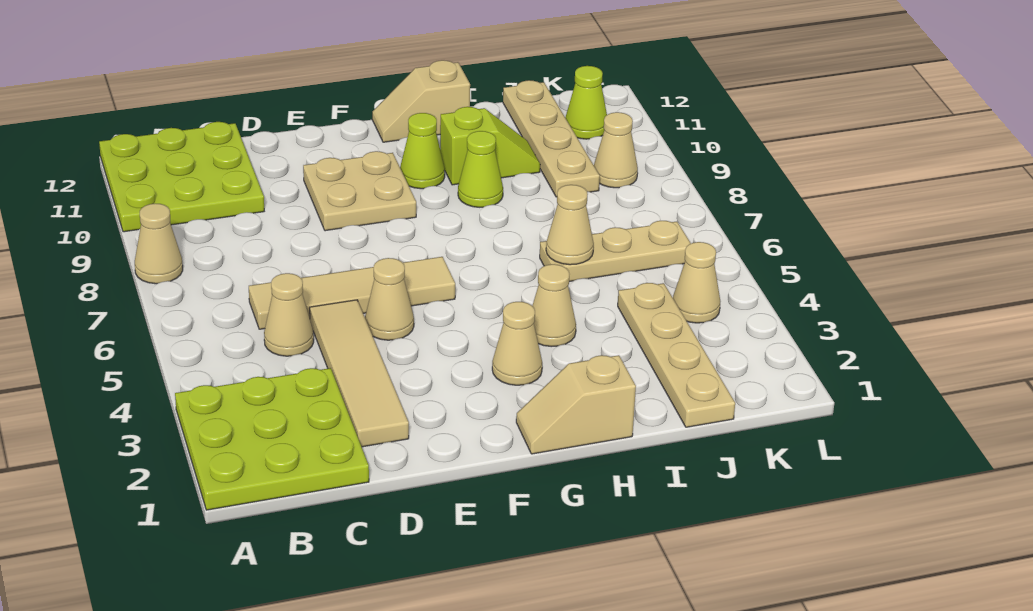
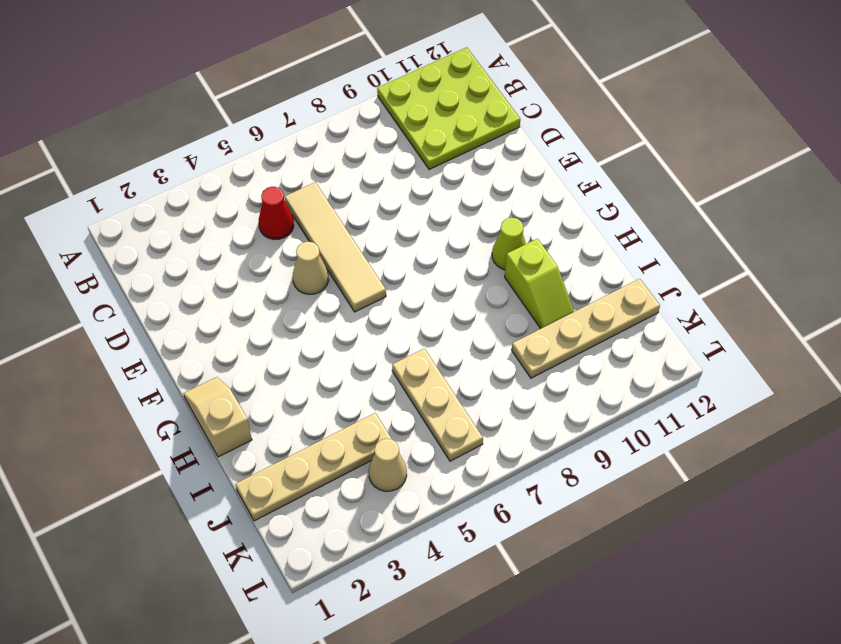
red cone C5 level 1 -> tan cone C5 level 1
none -> lime plate A1:C3 level 1
none -> tan cone A8 level 1
none -> tan tile D2:D5 level 1

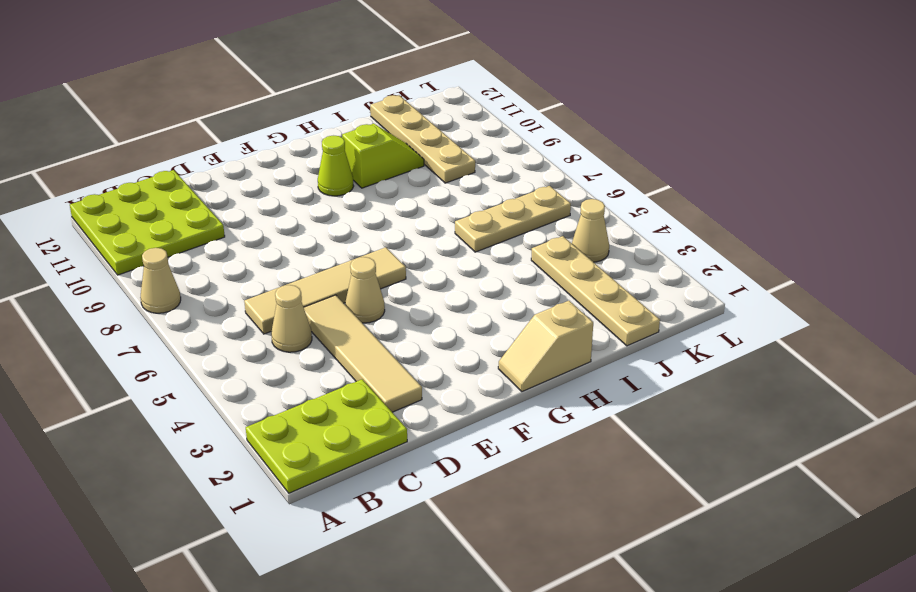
lime plate A1:C2 level 1 -> lime plate A1:C3 level 1
none -> tan plate E9:F10 level 1
none -> tan cone G3 level 1
none -> tan slope G12:H12 level 1 top H

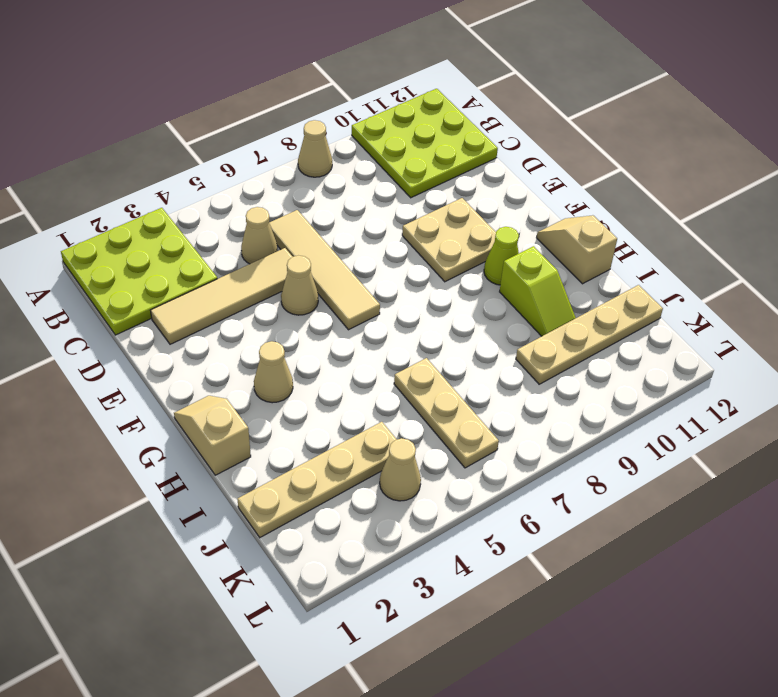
none -> tan cone H4 level 1
none -> lime cone H9 level 1
none -> tan cone K9 level 1

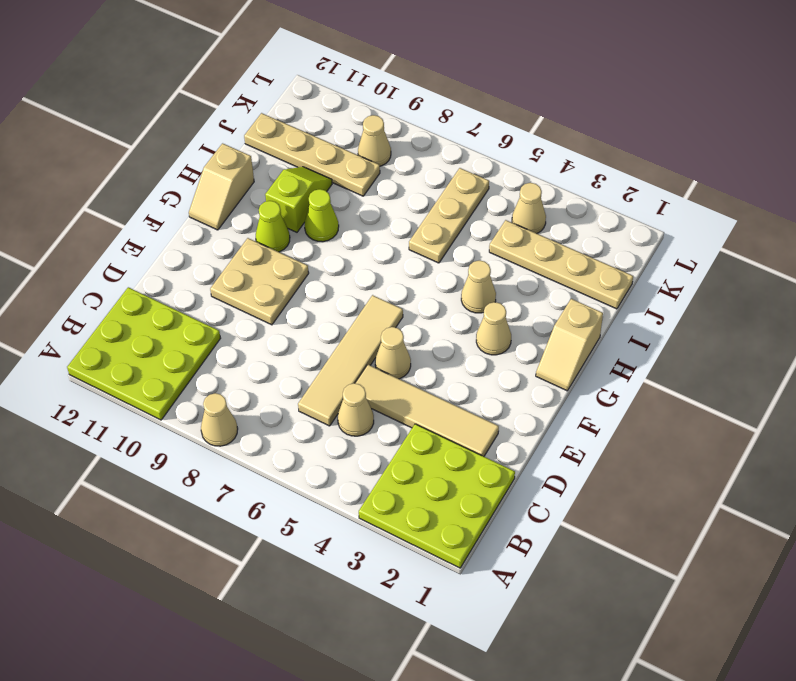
none -> lime cone K11 level 1
none -> tan cone I6 level 2

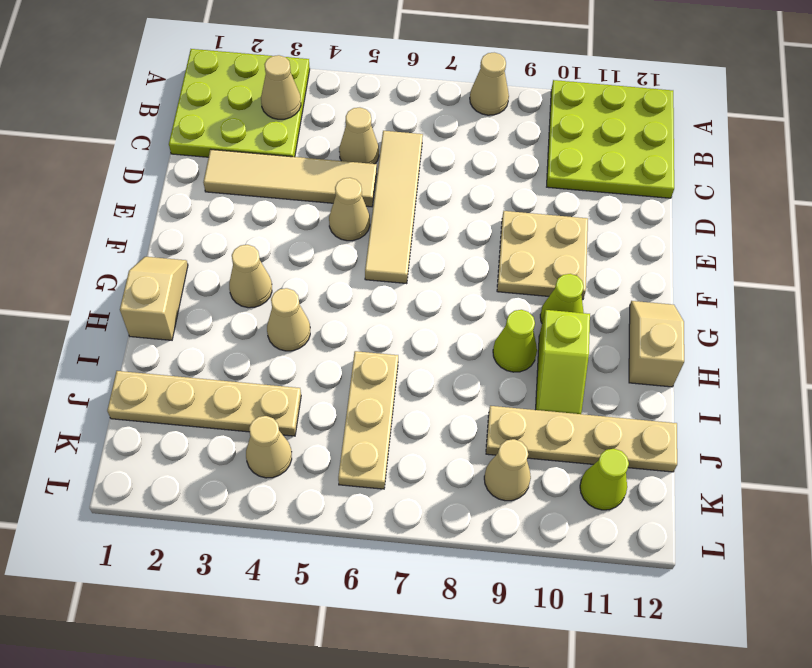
tan cone B3 level 2 -> tan cone I6 level 2

